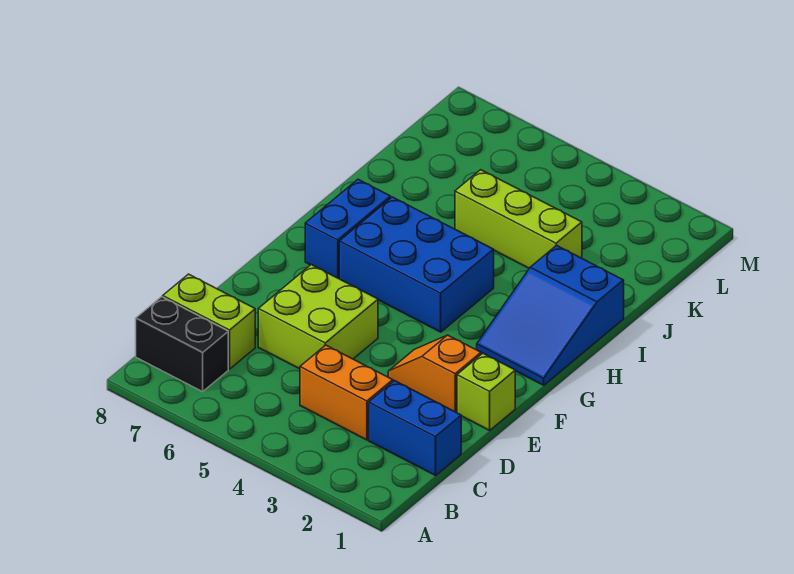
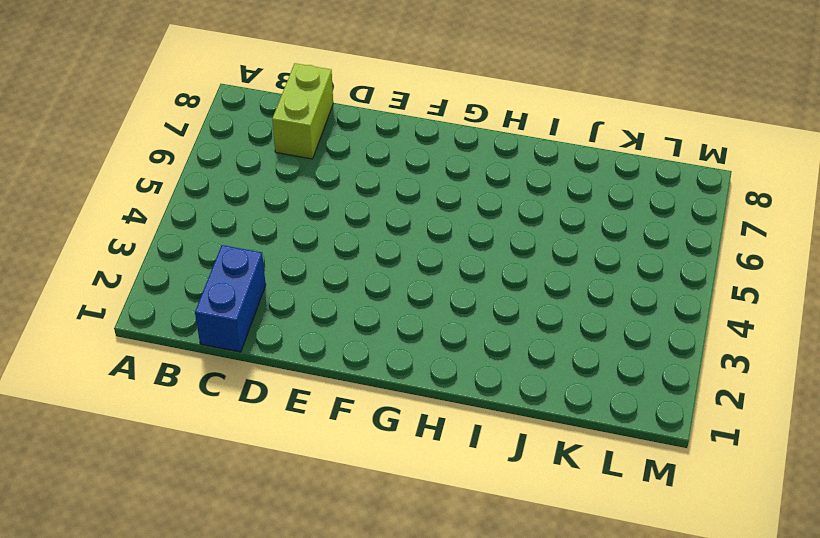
none -> black brick B7:B8 level 1
none -> orange brick C3:C4 level 1

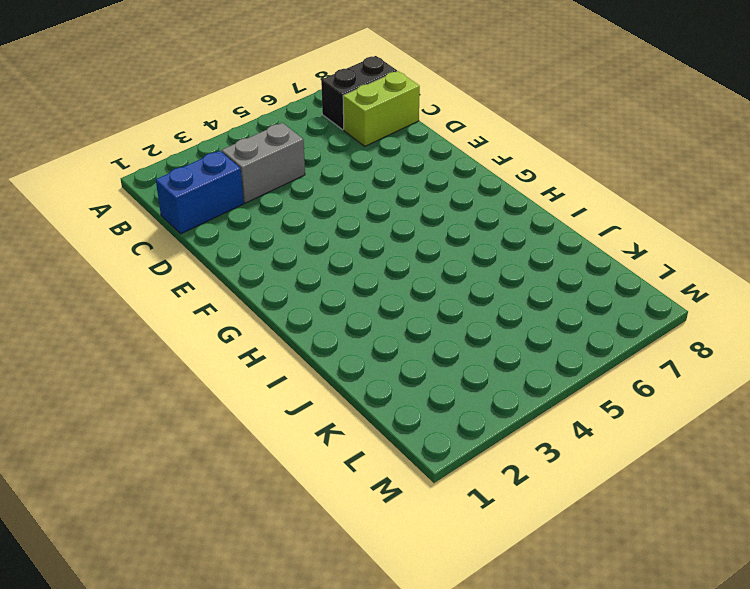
grey brick C3:C4 level 1 -> orange brick C3:C4 level 1
none -> lime brick D5:E6 level 1
none -> lime brick E1 level 1

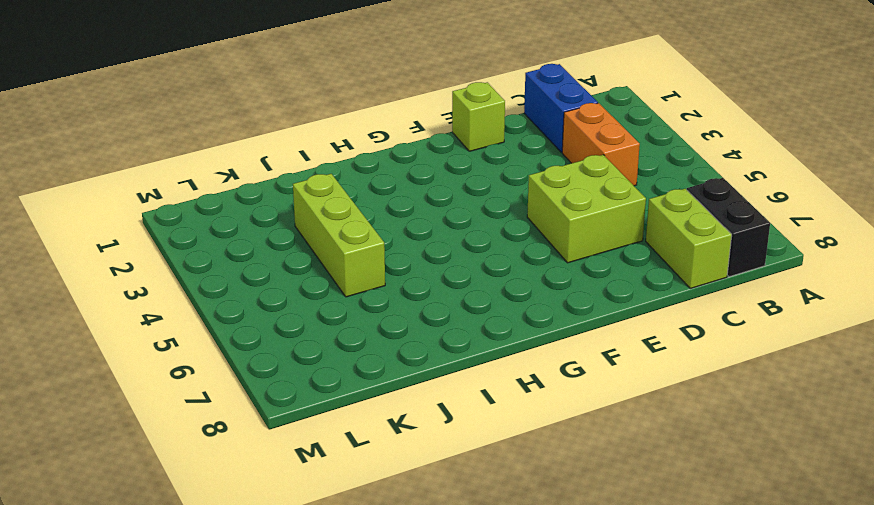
none -> orange slope E2:E3 level 1 top 2
none -> blue slope G1:I2 level 1 top I

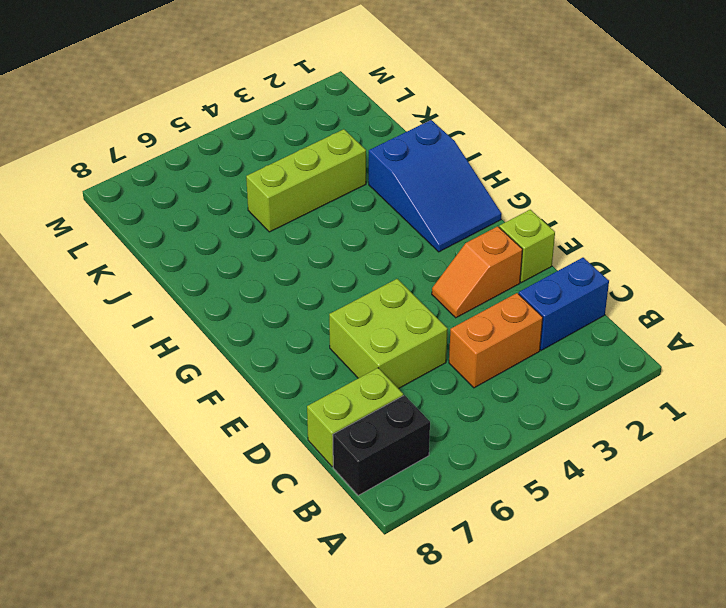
none -> blue brick G4:H6 level 1
none -> blue brick G7:H7 level 1

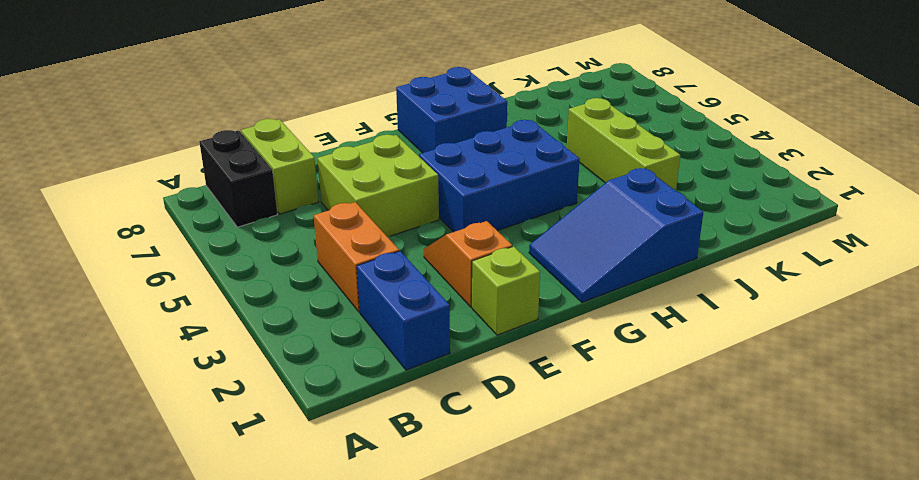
blue brick F4:H5 level 1 -> blue brick G4:H6 level 1
blue brick G7:H8 level 1 -> blue brick G7:H7 level 1

